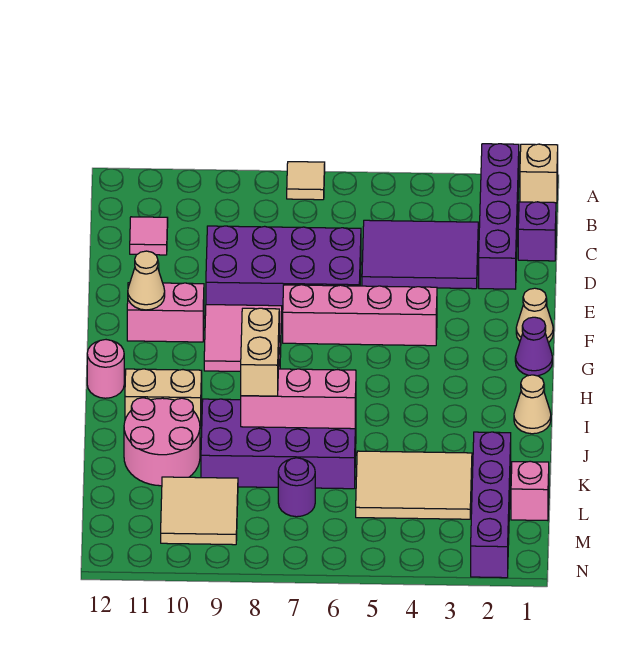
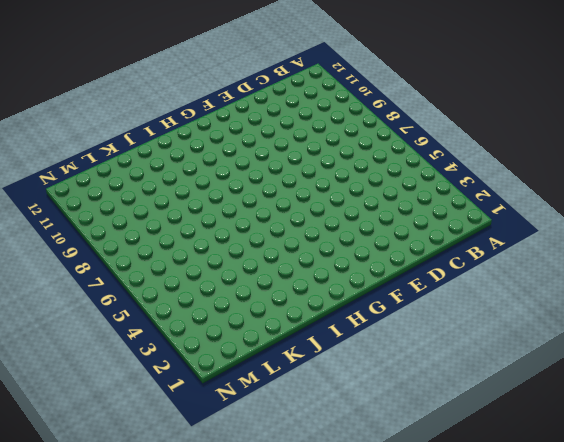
none -> tan brick A1 level 1
none -> purple brick A2:D2 level 1
none -> tan tile A7 level 1

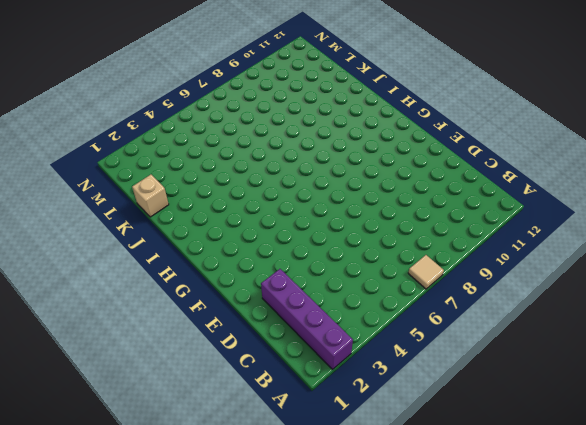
tan brick K1 level 1 -> tan brick A1 level 1
none -> purple brick C1 level 1
none -> purple tile C3:D5 level 1
none -> pink tile C11 level 1

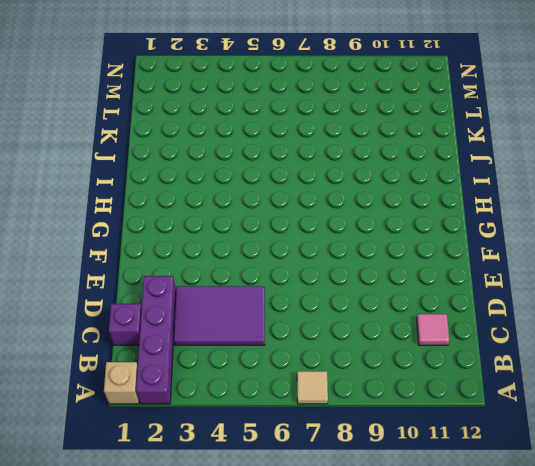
none -> purple brick D6:E9 level 1
none -> tan cone F1 level 1
none -> pink brick F4:F7 level 1

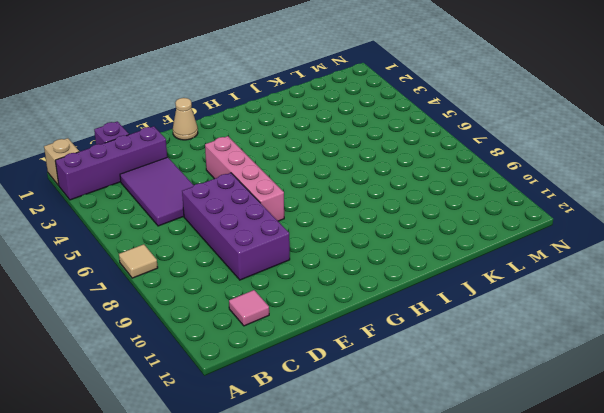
none -> pink tile F8:G9 level 1
none -> pink brick F10:F11 level 1
none -> purple cone G1 level 1

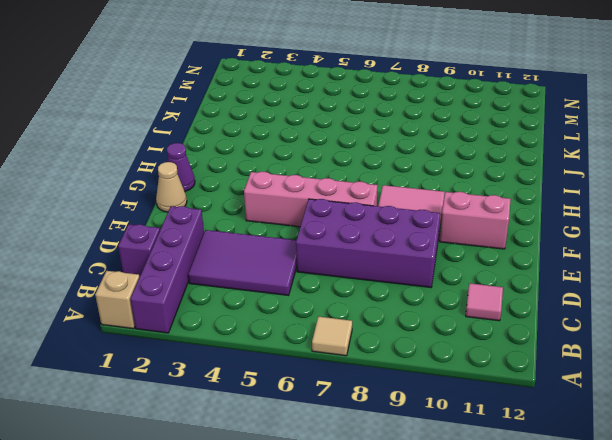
none -> pink round brick H12 level 1
none -> tan cone I1 level 1
none -> tan brick I10:I11 level 1

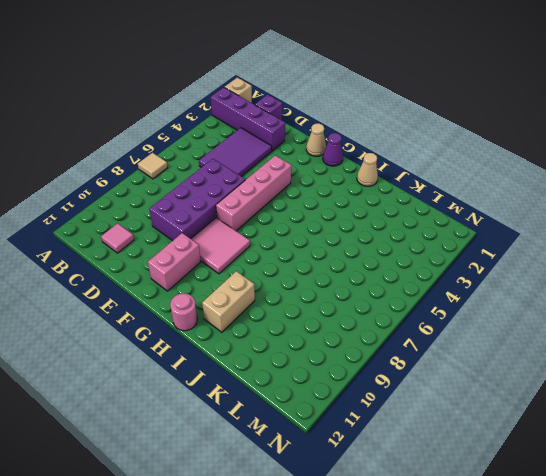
none -> purple brick J6:K9 level 1
none -> pink round brick J10:K11 level 1
none -> purple brick K2:N2 level 1

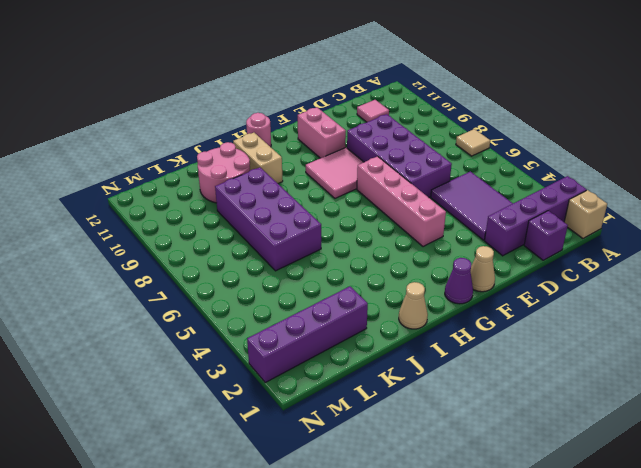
none -> tan tile K3:L5 level 1
none -> pink brick L1 level 1
none -> purple round brick L7 level 1

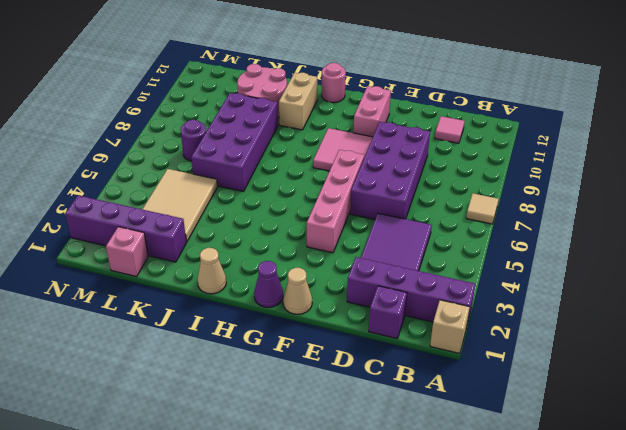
none -> tan tile L9:M10 level 1
none -> tan cone F11 level 2
none -> pink brick J6:J8 level 2

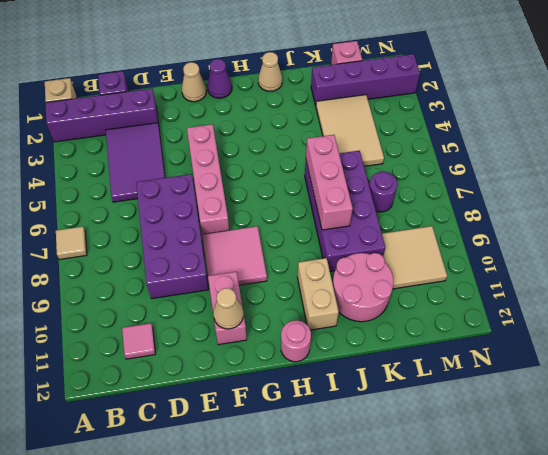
none -> tan brick I8:J8 level 3

